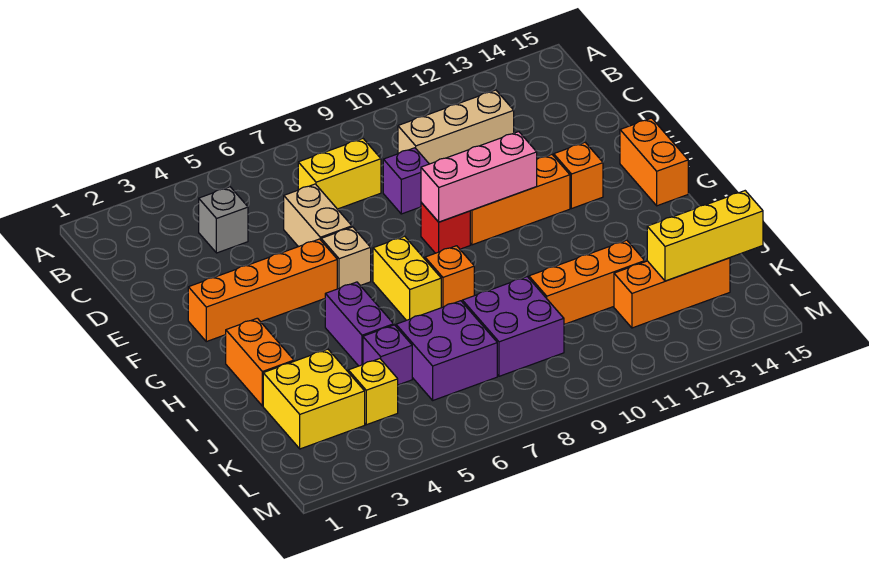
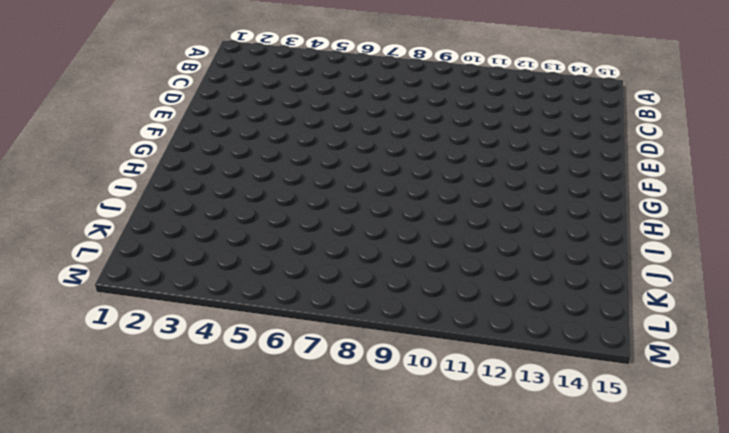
none -> grey brick C4 level 1
none -> yellow brick C7:C8 level 1
none -> tan brick C10:C12 level 1

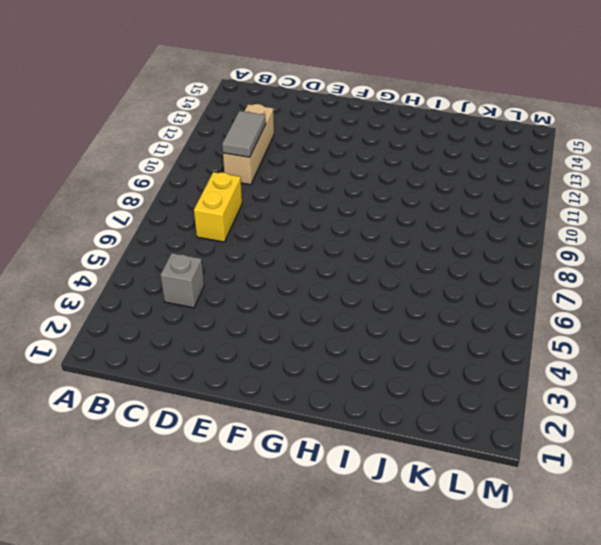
grey tile C10:C11 level 2 -> none
none -> tan brick D6:E6 level 1
none -> purple brick D9 level 1
none -> orange brick F2:F5 level 1

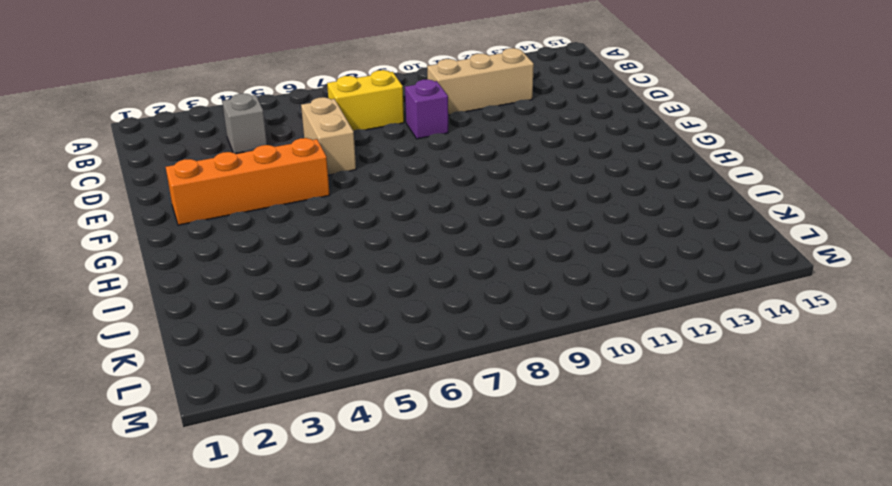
none -> tan brick F6 level 1
none -> red brick F9 level 1
none -> orange brick F10:F12 level 1

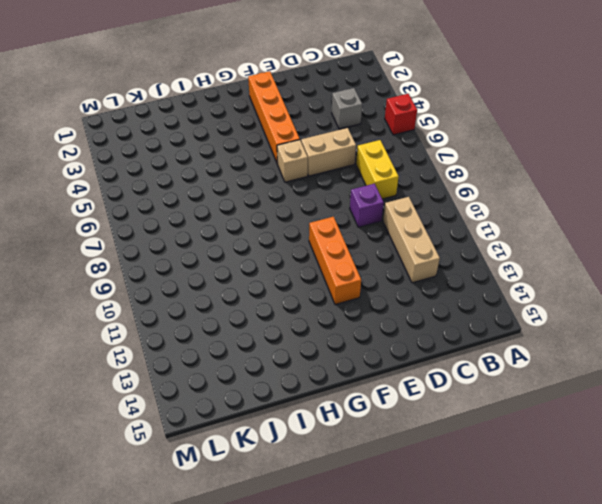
red brick A5 level 1 -> red brick F9 level 1
none -> orange brick F13 level 1
none -> orange brick F15:G15 level 1
none -> yellow brick G7:H7 level 1

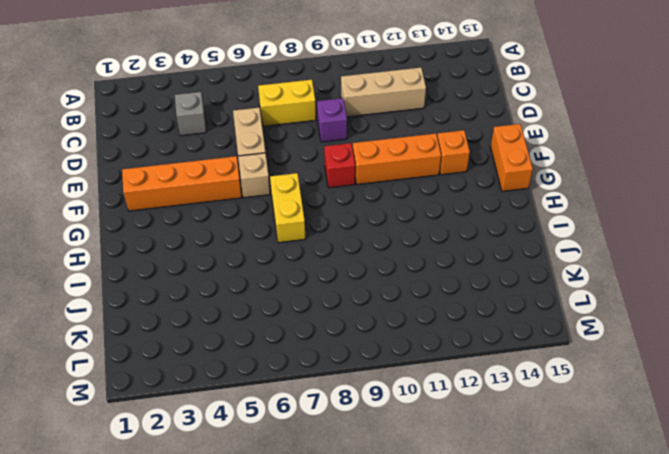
none -> orange brick H2:I2 level 1
none -> purple brick H5:I5 level 1
none -> orange brick H8 level 1

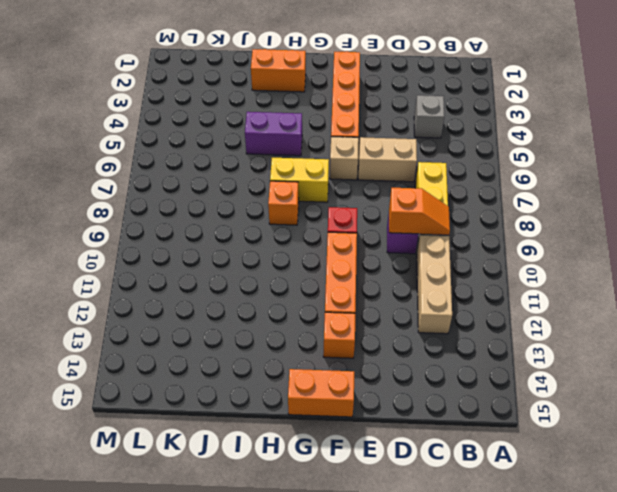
orange slope C9:D9 level 2 top D -> none
none -> yellow brick J2:K3 level 1
none -> purple brick J5 level 1
none -> purple brick J6:K7 level 1

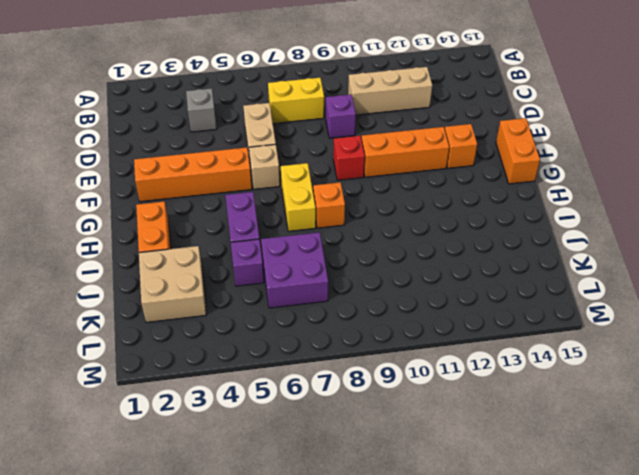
tan brick J2:K3 level 1 -> yellow brick J2:K3 level 1
none -> purple brick J8:K9 level 1
none -> orange brick J10:J12 level 1
none -> yellow brick K4 level 1

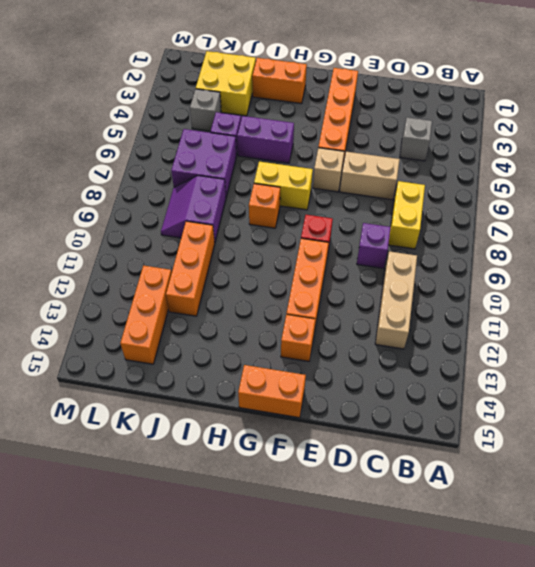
purple slope J8:K9 level 1 top J -> purple brick J8:K9 level 1
grey brick K4 level 1 -> yellow brick K4 level 1
none -> pink brick F9:F11 level 2
none -> yellow brick K13:K15 level 2

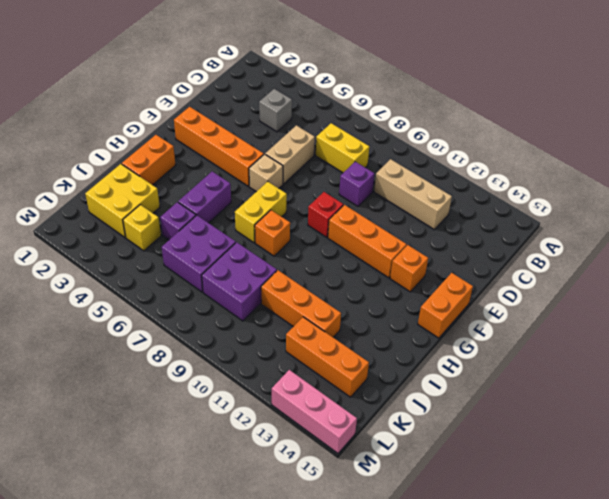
pink brick M13:M15 level 1 -> pink brick F9:F11 level 2
none -> yellow brick K13:K15 level 2

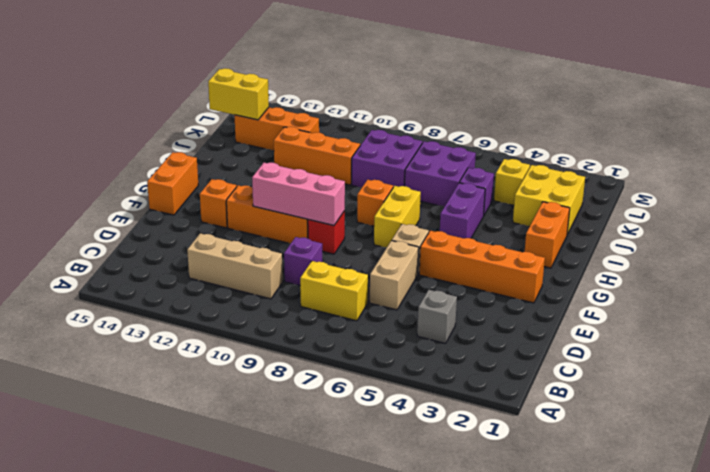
yellow brick K14:K15 level 2 -> yellow brick K13:K15 level 2

